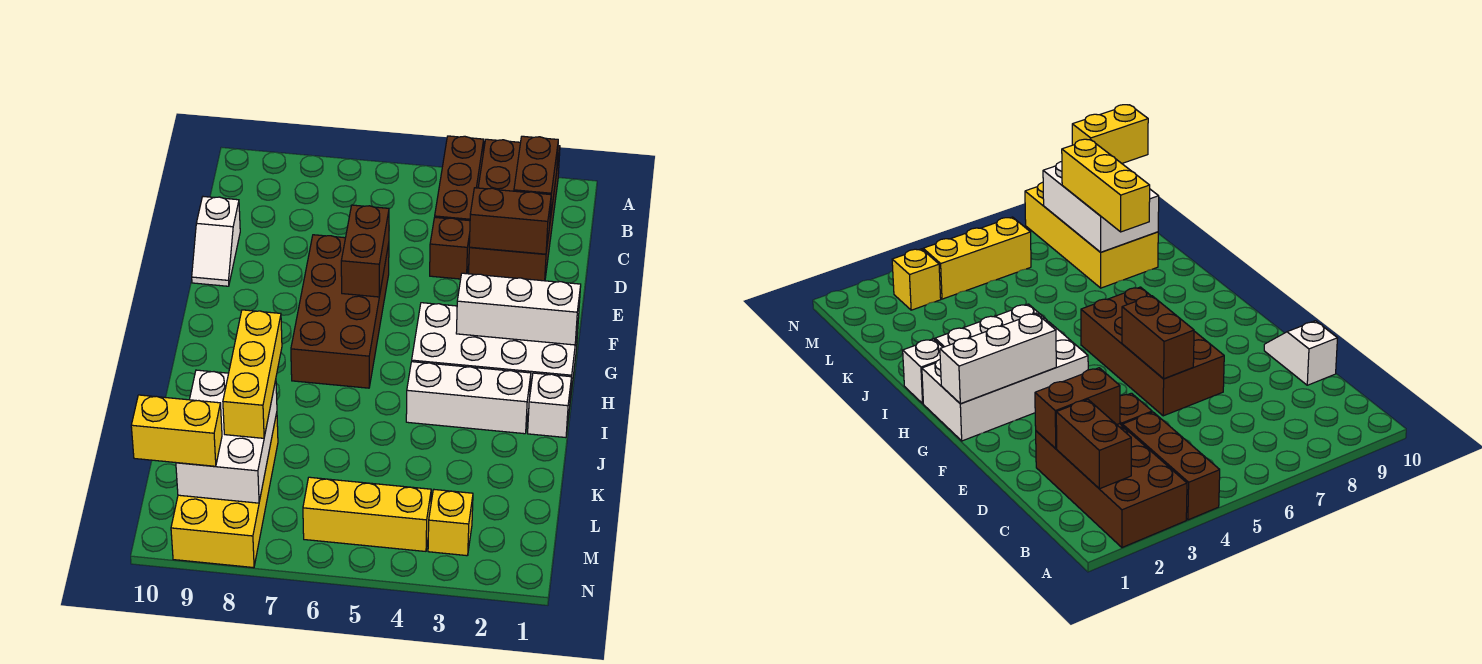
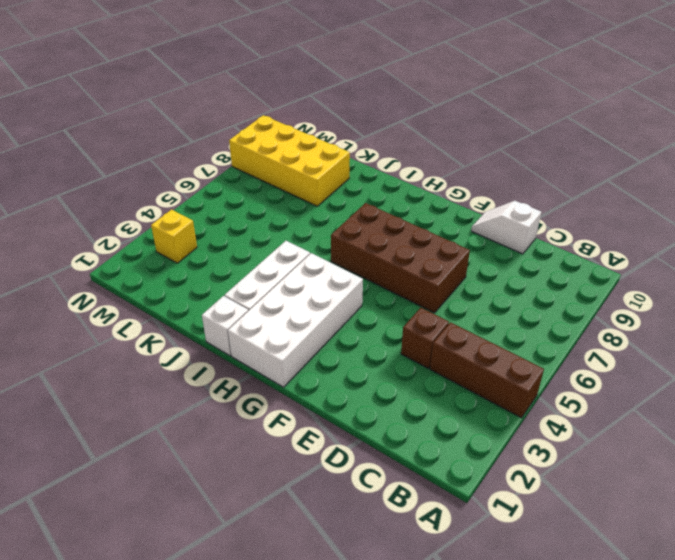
none -> brown brick A2:D3 level 1
none -> yellow brick M4:M6 level 1
none -> brown brick B2:C2 level 2

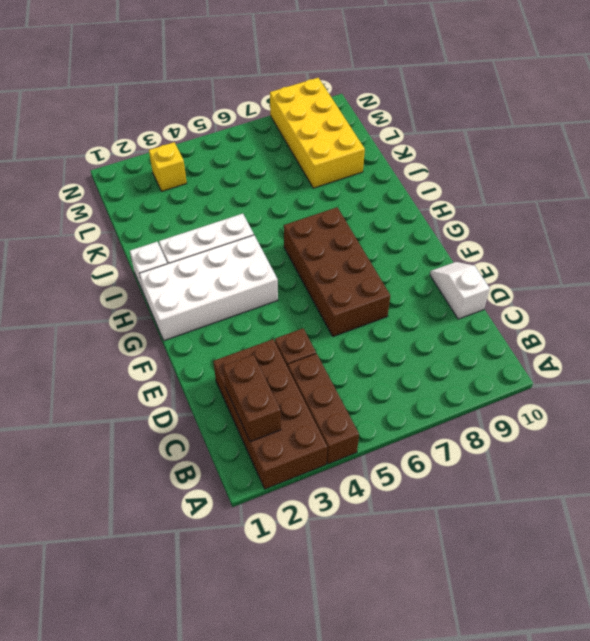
none -> yellow brick M4:M6 level 1
none -> brown brick D2:D3 level 2
none -> brown brick E6:F6 level 2

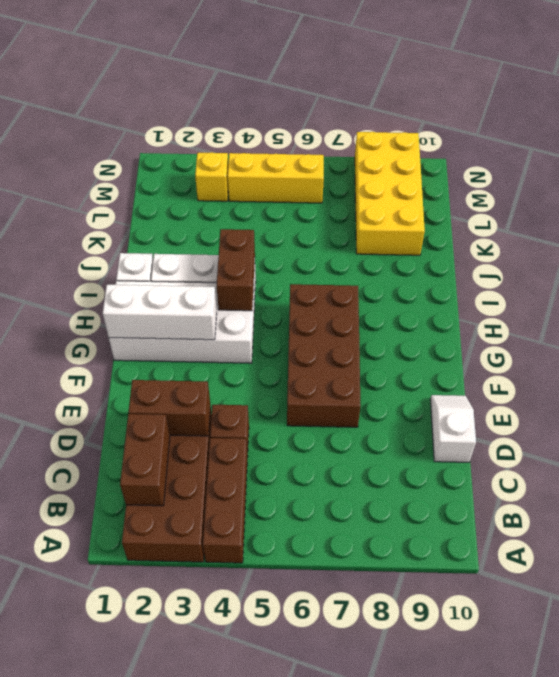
brown brick H4:I4 level 2 -> brown brick E6:F6 level 2
none -> white brick K8:M9 level 2
none -> yellow brick J8:L8 level 3
none -> yellow brick M9:M10 level 3

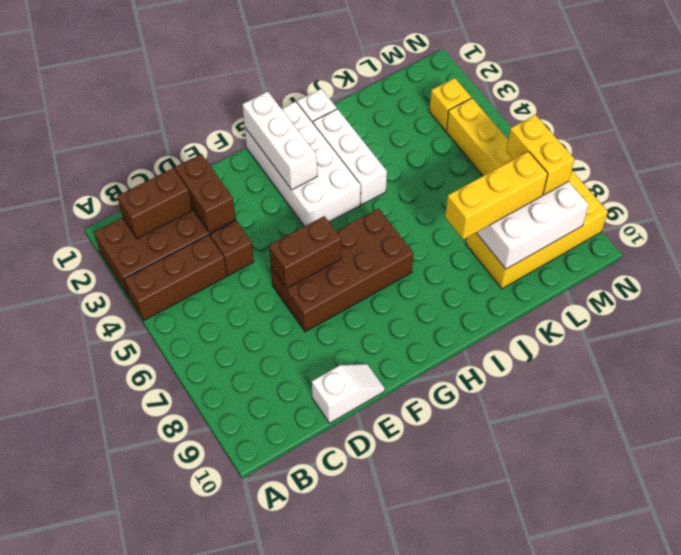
yellow brick M7:M8 level 3 -> yellow brick M9:M10 level 3

